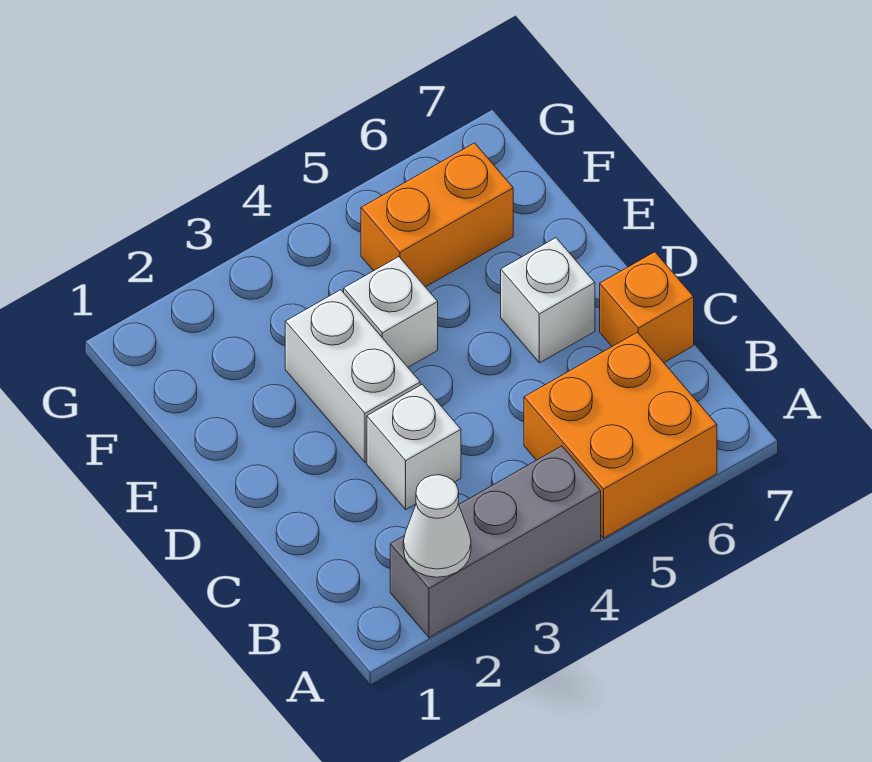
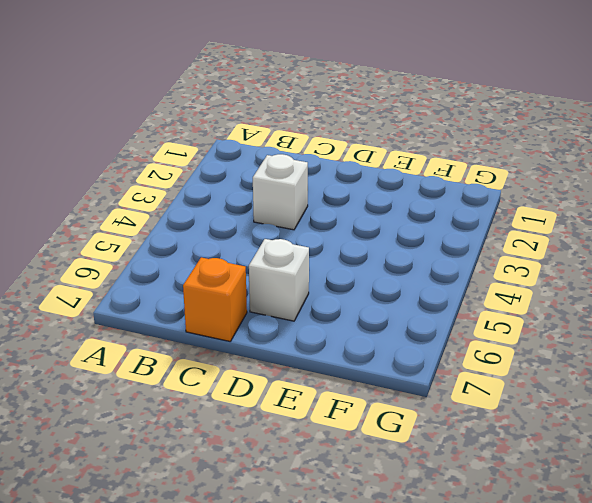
none -> grey brick A2:A4 level 1
none -> orange brick A5:B6 level 1

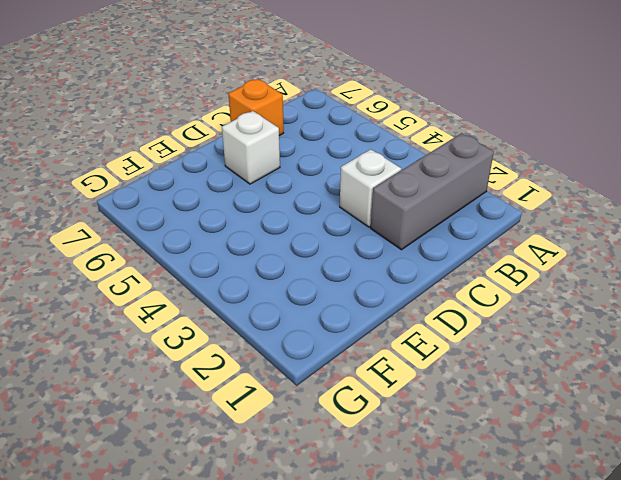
grey brick A2:C2 level 1 -> grey brick A2:A4 level 1
none -> orange brick A5:B6 level 1
none -> white brick D3:E3 level 1

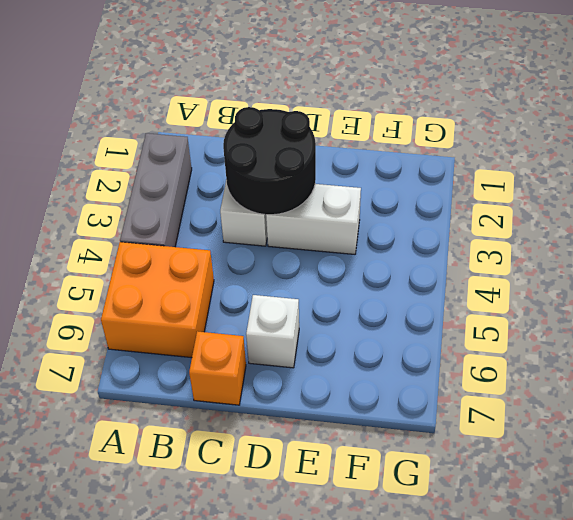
black round brick C2:D3 level 2 -> none
none -> white brick E4 level 1
none -> orange brick F5:F6 level 1

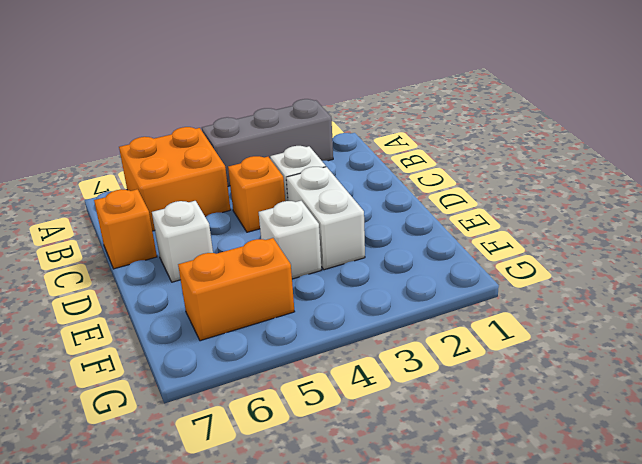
orange brick C4 level 1 -> none
none -> white cone A2 level 2

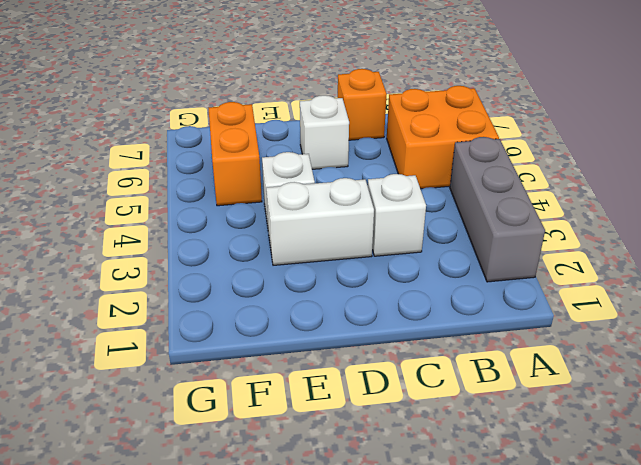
none -> white cone A2 level 2

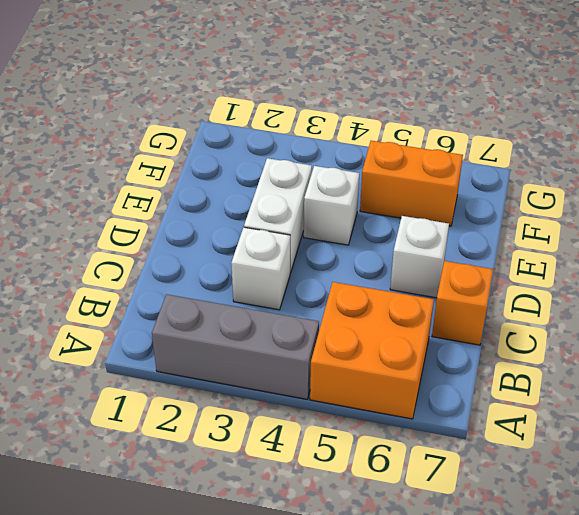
none -> white cone A2 level 2

